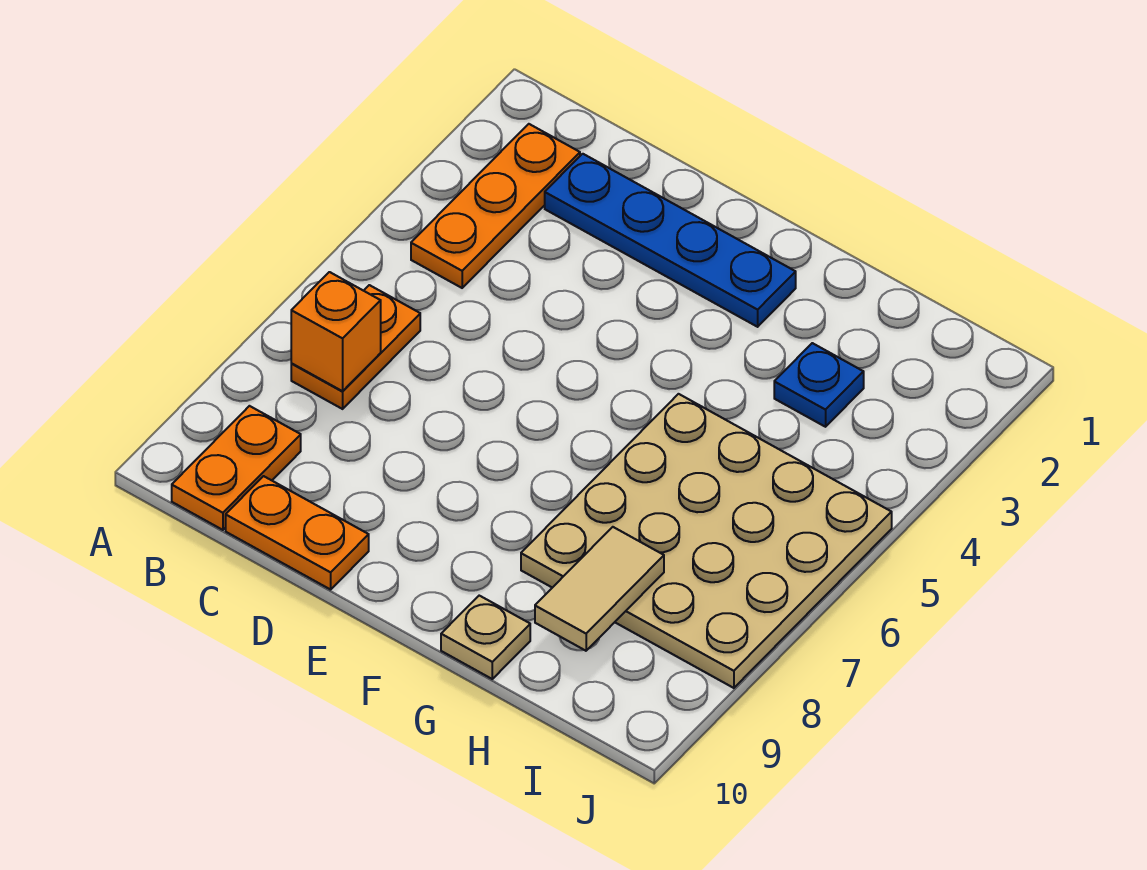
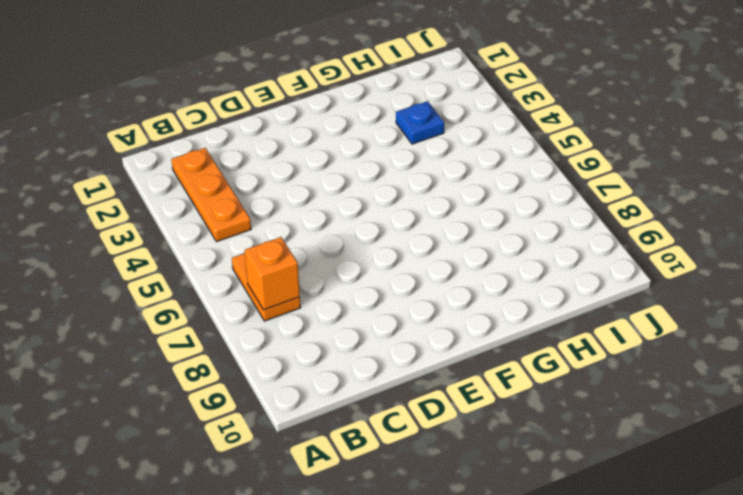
none -> orange plate B9:B10 level 1
none -> blue plate C2:F2 level 1

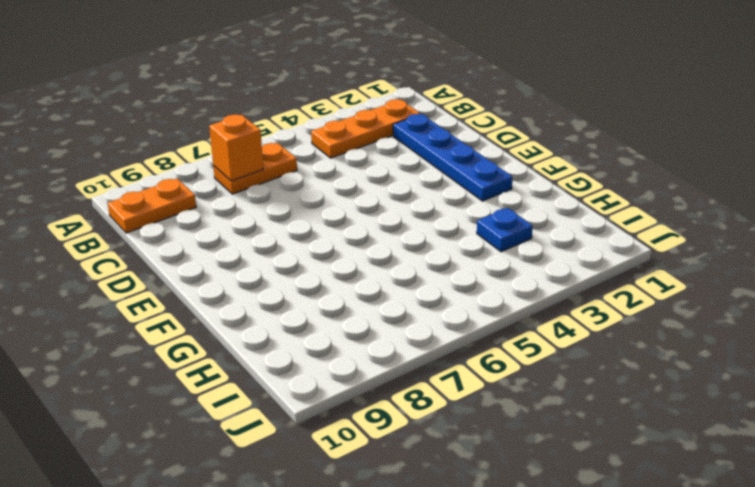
none -> orange plate C10:D10 level 1
none -> tan plate G5:J8 level 1

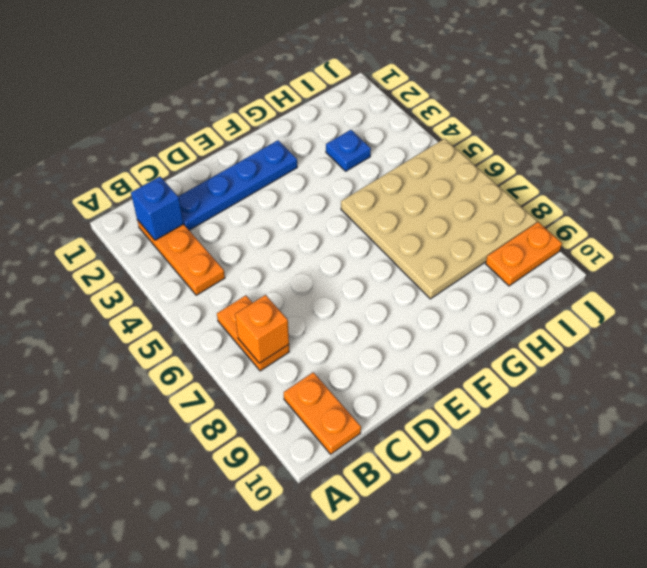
blue brick B2 level 2 -> none
orange plate I9:J9 level 1 -> orange plate C10:D10 level 1
none -> tan plate G10 level 1
none -> tan tile H8:H9 level 2

